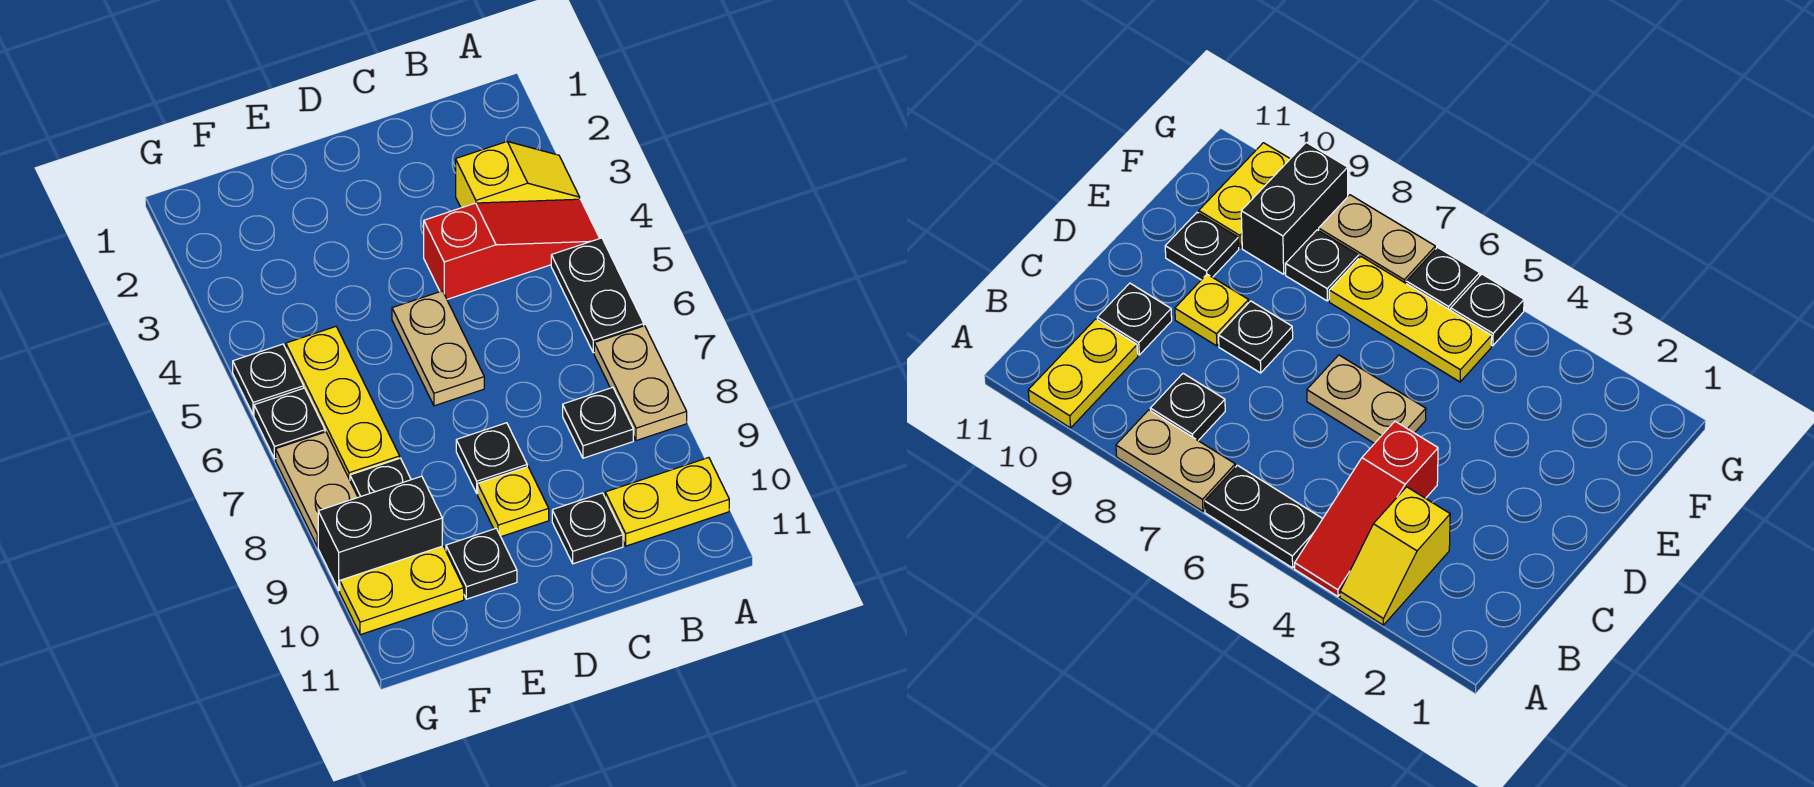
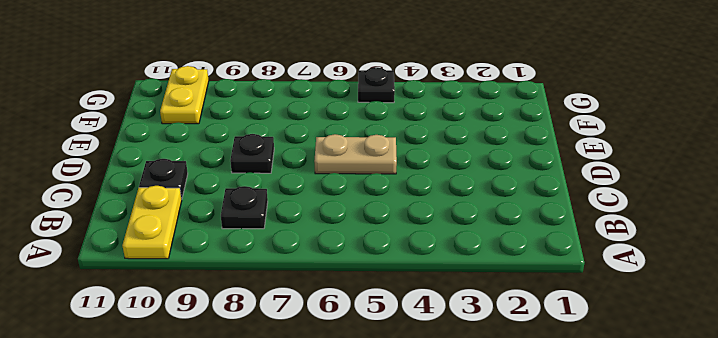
none -> yellow slope A3:B3 level 1 top B
none -> red slope A4:C4 level 1 top C
none -> black plate A5:A6 level 1

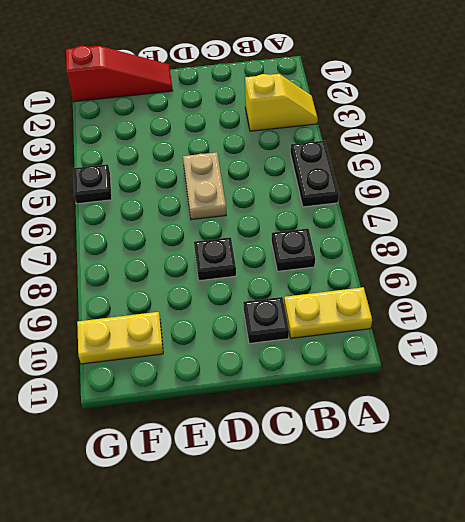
red slope E1:G1 level 1 top G -> red slope A4:C4 level 1 top C
none -> tan plate A7:A8 level 1
none -> yellow plate D9 level 1
none -> black plate E10 level 1

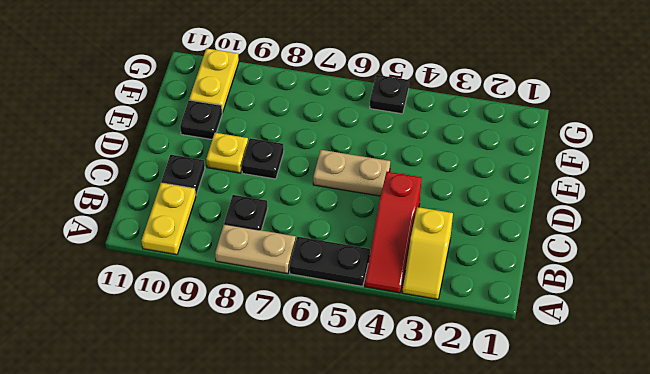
none -> yellow plate F5:F7 level 1
none -> black plate F8 level 1
none -> black brick F9:G9 level 1

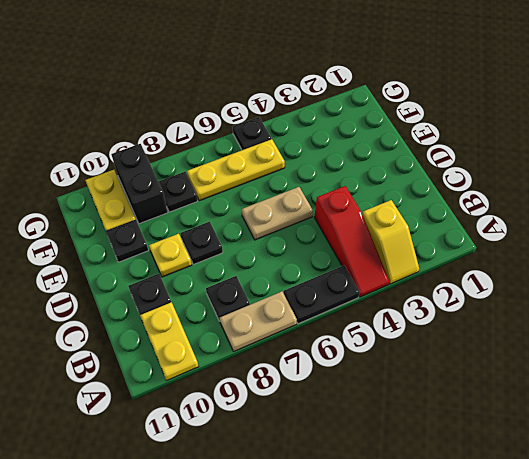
none -> black plate G6 level 1
none -> tan plate G7:G8 level 1

